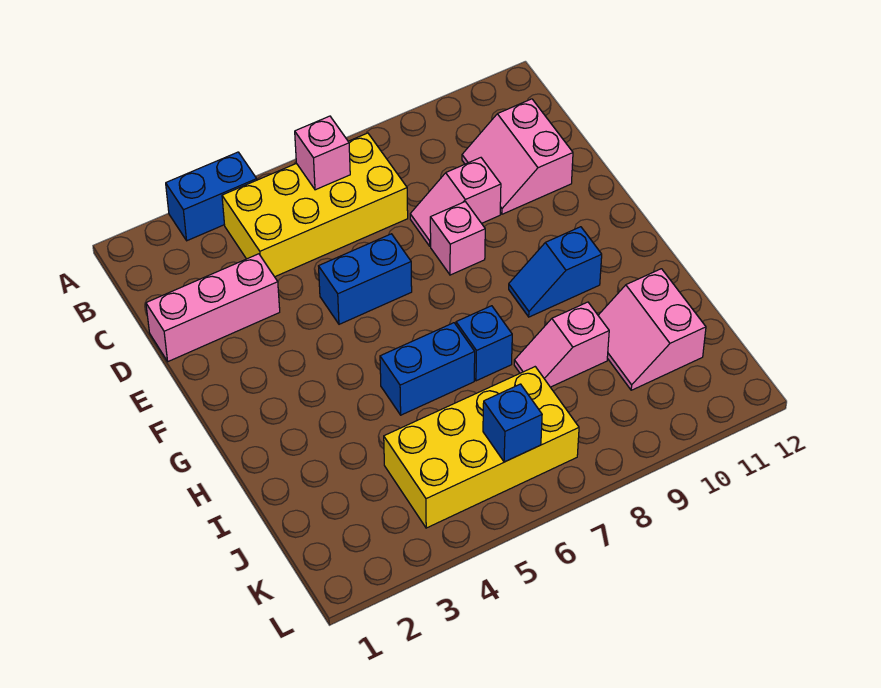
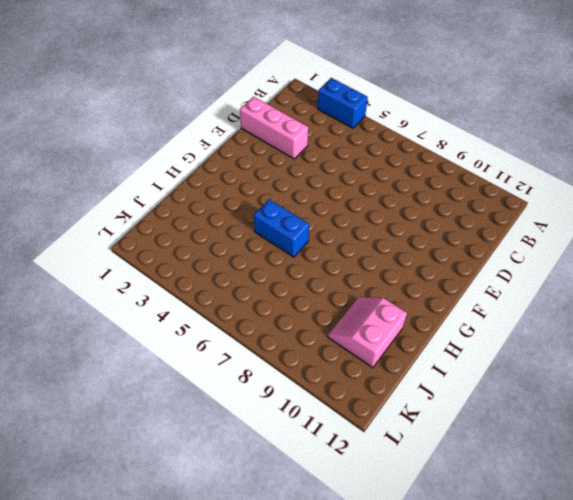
none -> yellow brick B4:C7 level 1
none -> pink slope C10:D11 level 1 top 11
none -> pink slope D8:D9 level 1 top 9

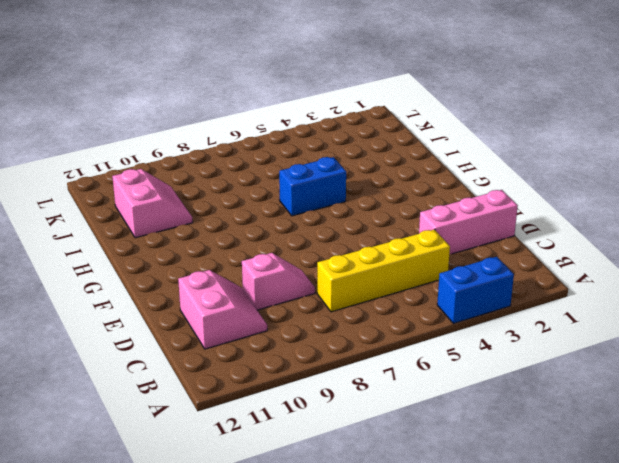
yellow brick C4:C7 level 1 -> yellow brick B4:C7 level 1
none -> blue brick E5:E6 level 1
none -> pink brick E8 level 1
none -> blue slope G9:G10 level 1 top 10

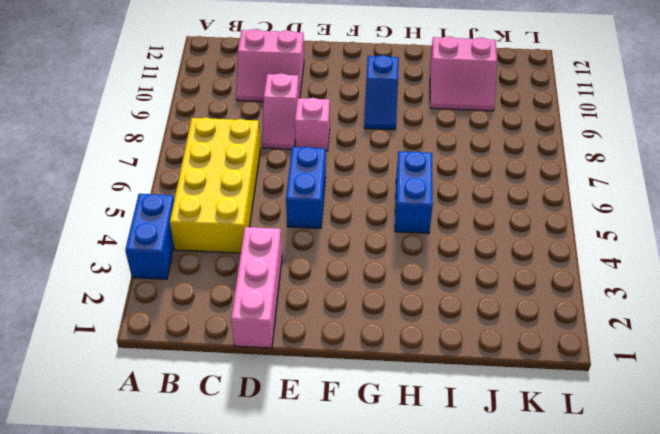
none -> blue brick H7 level 1
none -> pink slope I8:I9 level 1 top 9
none -> yellow brick J4:K7 level 1

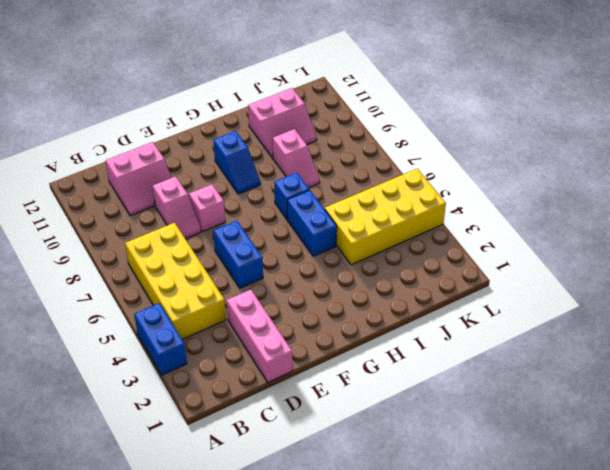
yellow brick I4:L5 level 1 -> yellow brick J4:K7 level 1
none -> pink brick B6 level 2
none -> blue brick K6 level 2

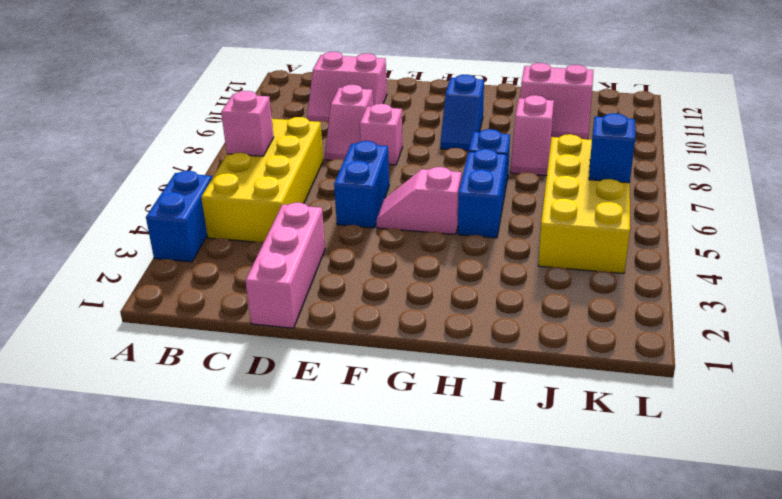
pink slope F5:G5 level 1 top G -> none

